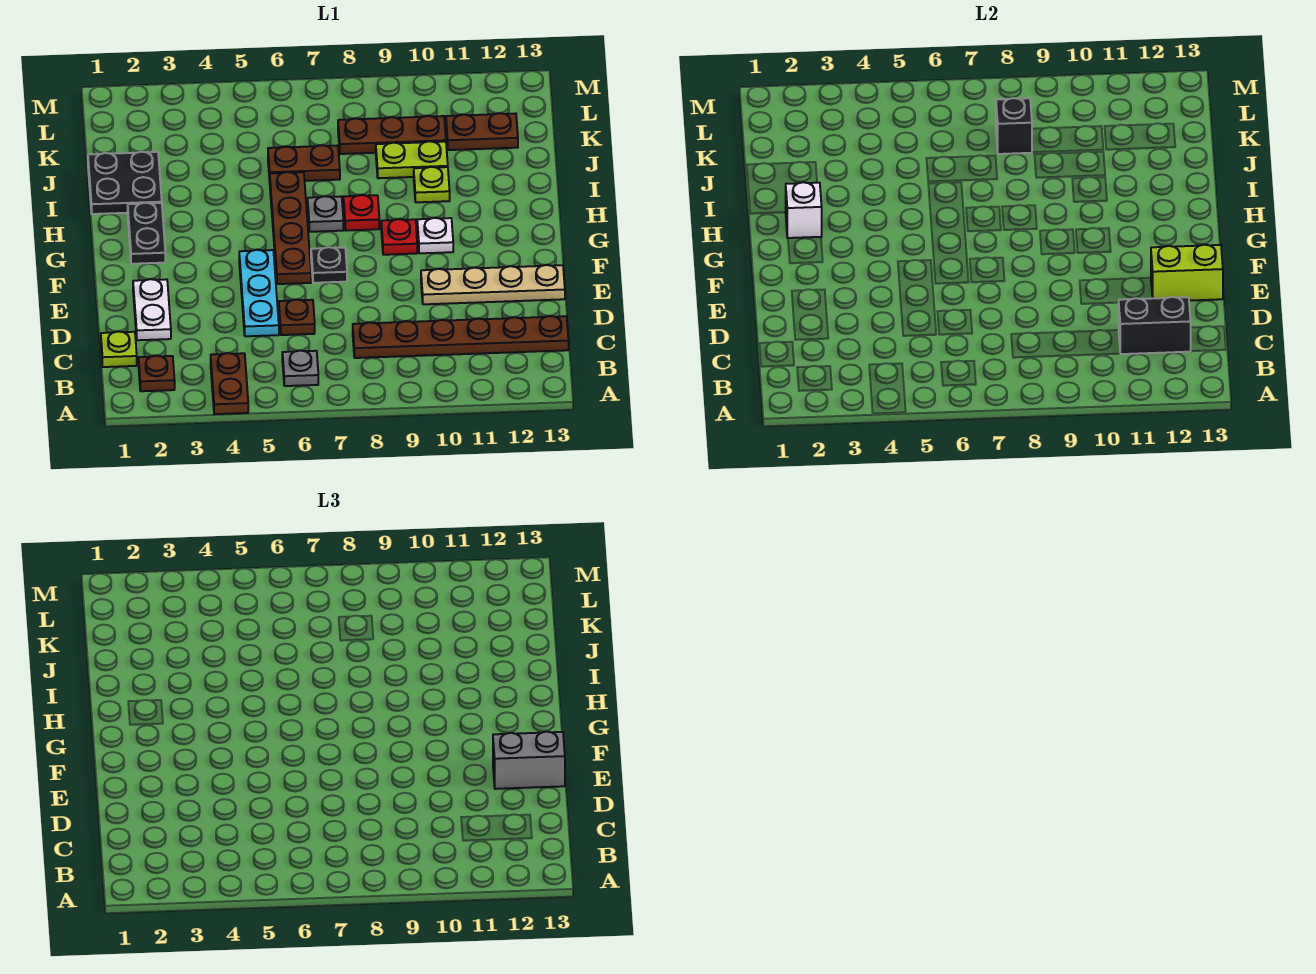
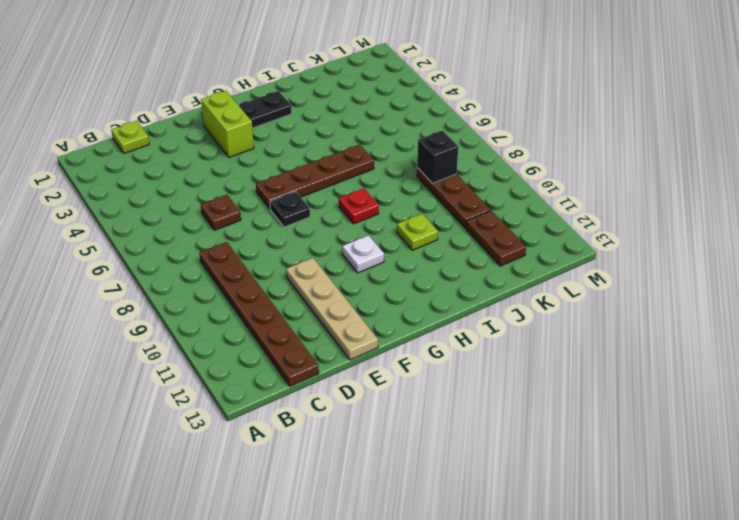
lime brick F2:F3 level 1 -> lime brick E12:E13 level 2
none -> brown plate A4:B4 level 1
none -> brown plate B2 level 1
none -> grey plate B6 level 1

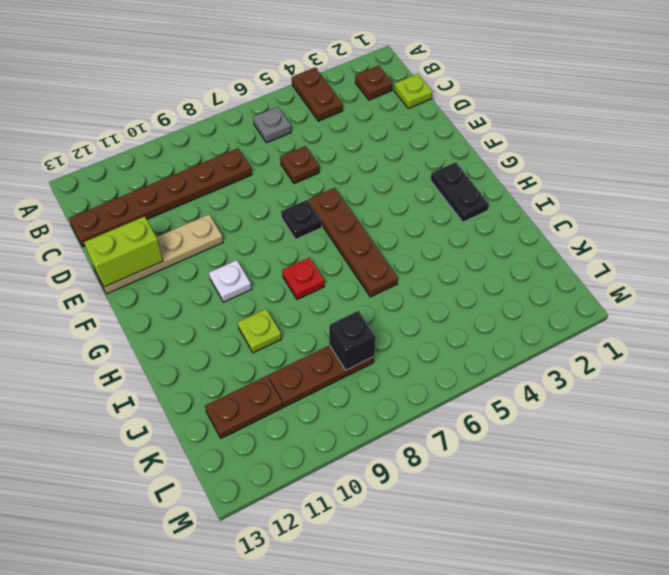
none -> white plate D2:E2 level 1
none -> cyan plate D5:F5 level 1
none -> red plate G9 level 1

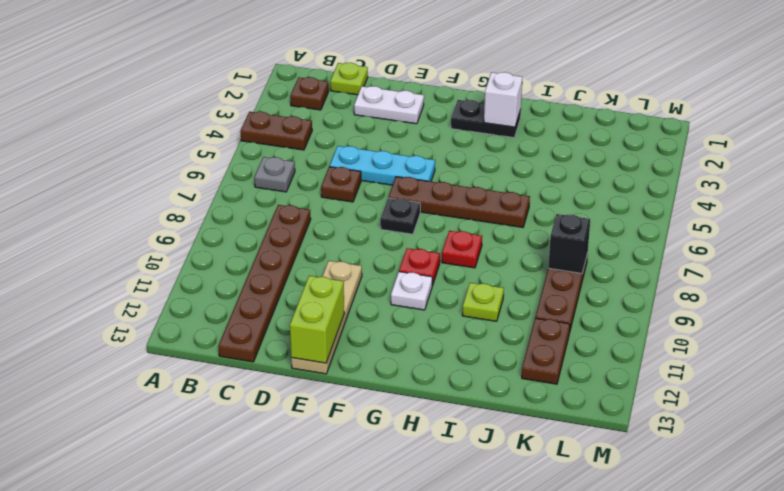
none -> grey plate H7 level 1
none -> black plate I1:J2 level 1
none -> brown plate J6:J7 level 1

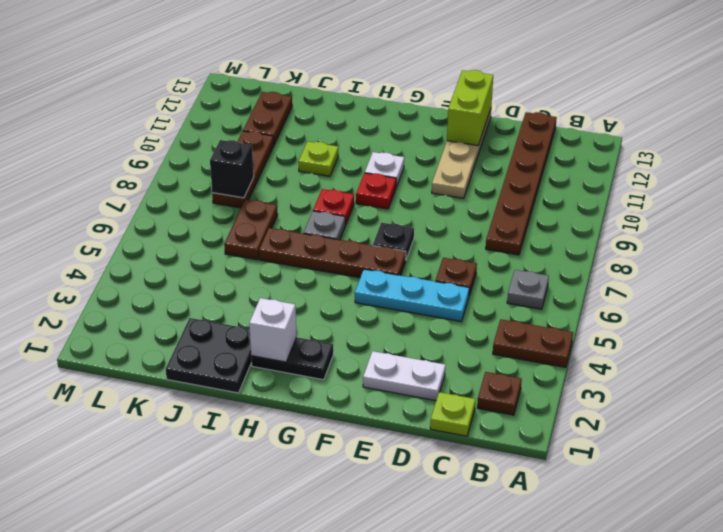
none -> lime plate J9:J10 level 1
none -> black brick C11:C12 level 2
none -> grey brick E12:E13 level 3

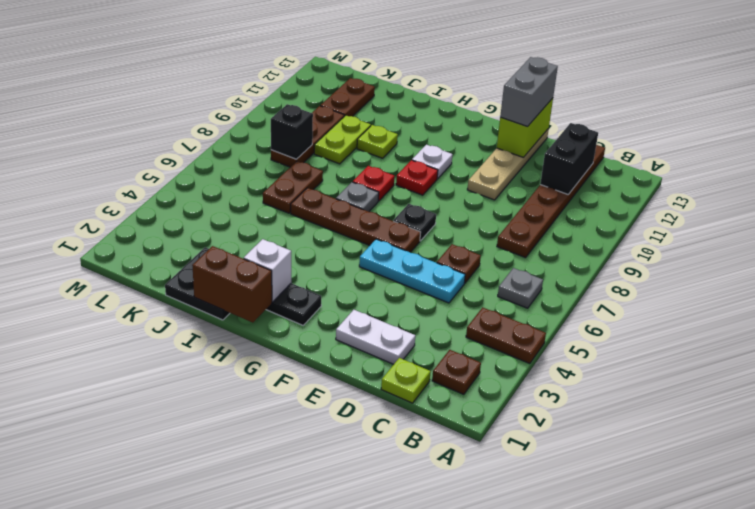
brown brick H1:I1 level 2 -> none

